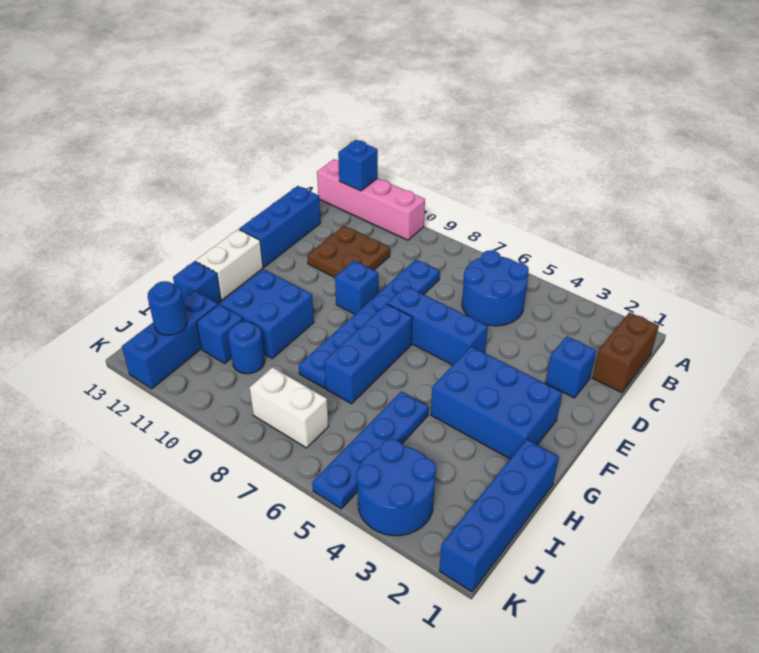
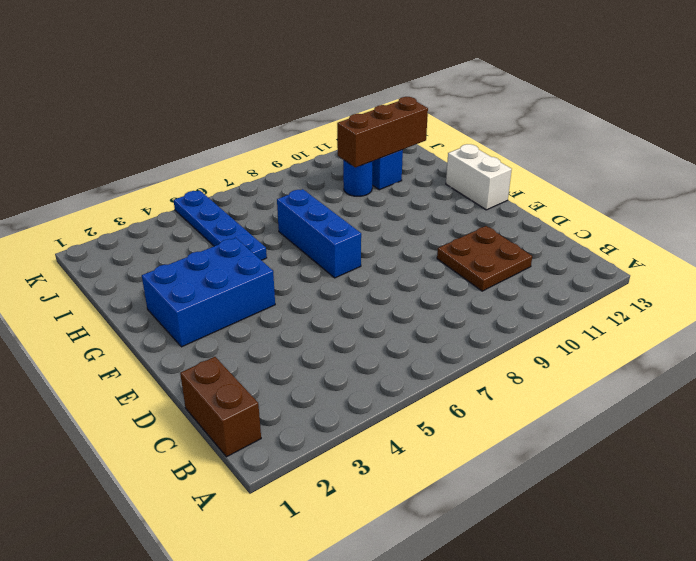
brown brick I10:I12 level 2 -> none
none -> pink brick A10:A13 level 1
none -> blue round brick B5:C6 level 1
none -> blue plate C8:H8 level 1

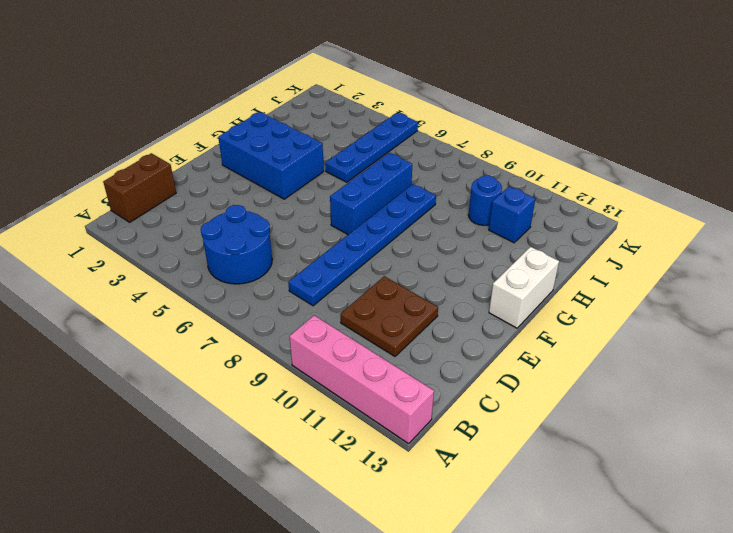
none -> blue brick C13:E13 level 1
none -> blue brick D2 level 1
none -> blue brick E5:E7 level 1

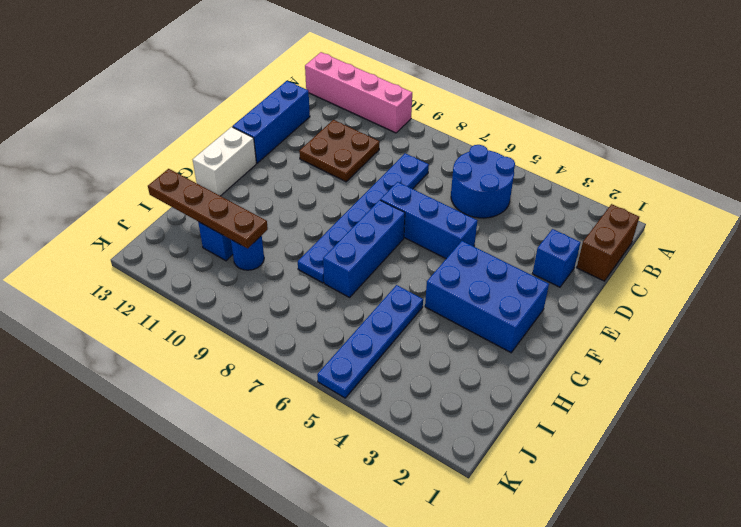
brown plate I10:I13 level 2 -> none
none -> blue brick E9 level 1
none -> blue brick G10:H11 level 1
none -> blue brick H1:K1 level 1

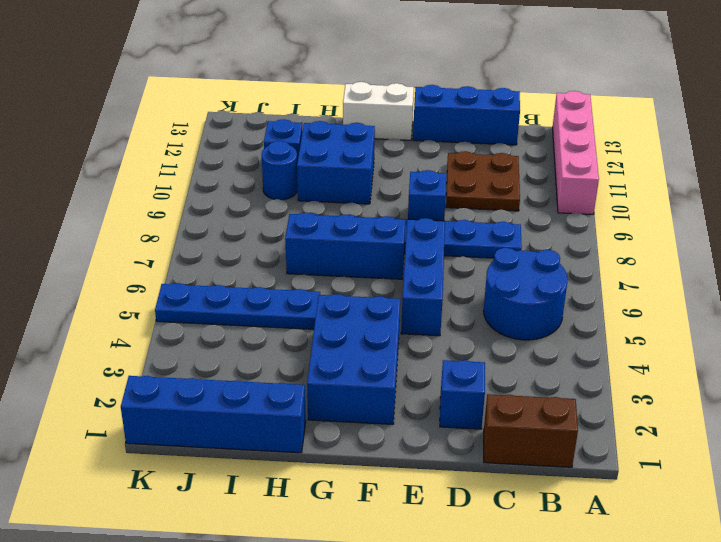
none -> blue brick H13 level 1
none -> blue brick I12:K12 level 1
none -> blue round brick J3:K4 level 1

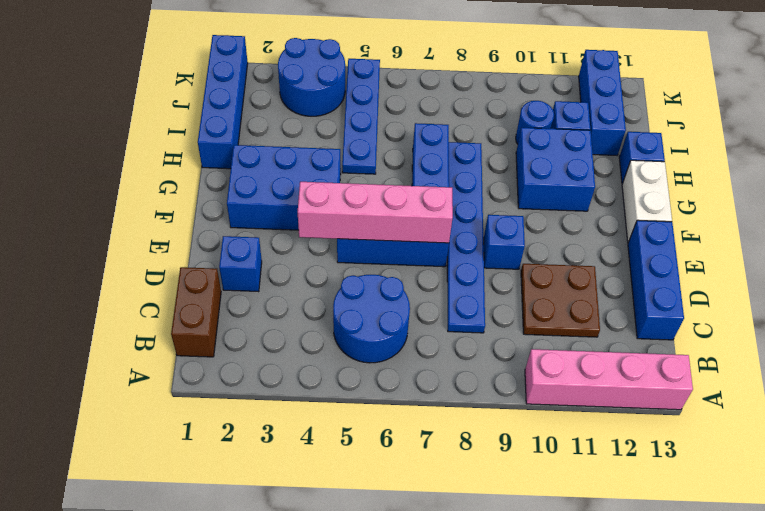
pink brick E4:E7 level 2 -> none
none -> white brick J7:J8 level 1
none -> blue brick A12 level 2
none -> blue round brick J12 level 2

